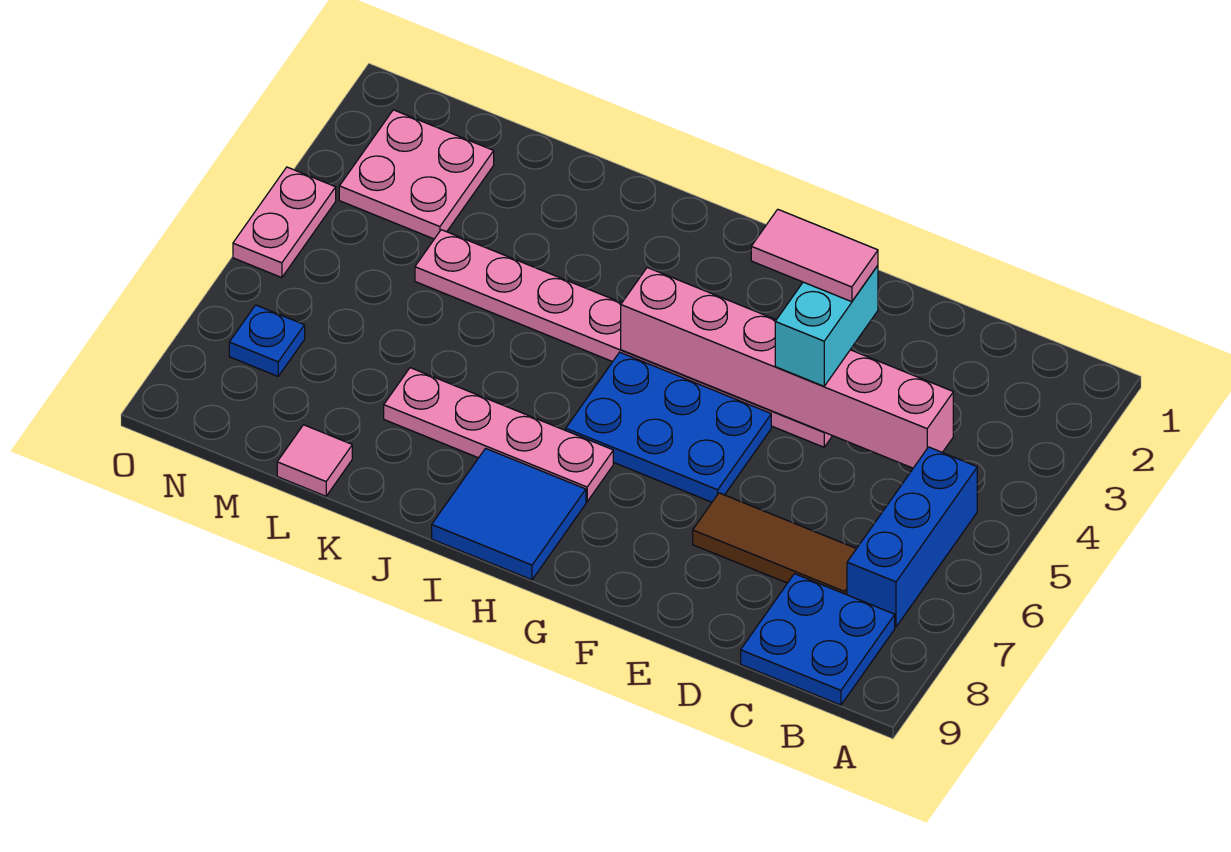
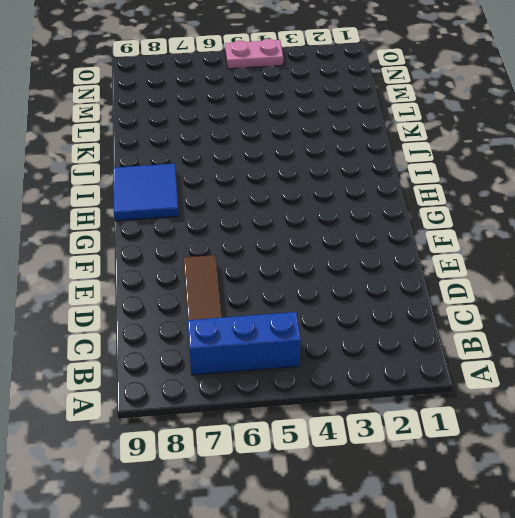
none -> blue plate B8:C9 level 1
none -> pink plate E4:L4 level 1
none -> blue plate F5:H6 level 1

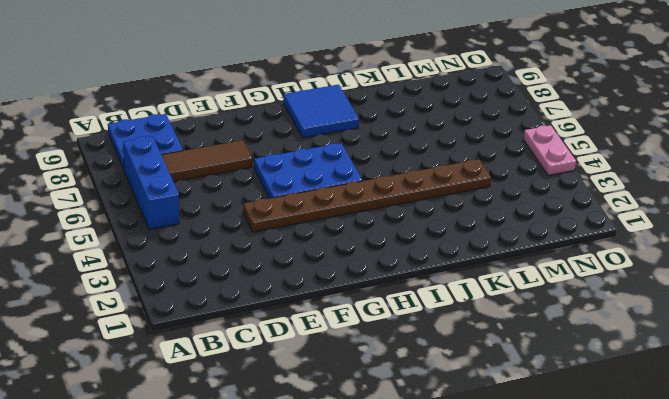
brown plate E4:L4 level 1 -> pink plate E4:L4 level 1
none -> pink plate H7:K7 level 1
none -> pink tile L9 level 1
none -> pink plate M2:N3 level 1

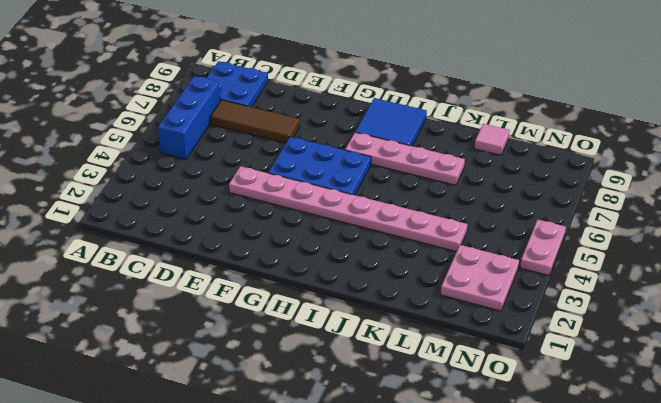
none -> blue plate N7 level 1
none -> pink brick C4:H4 level 2
none -> cyan brick E3:E4 level 3

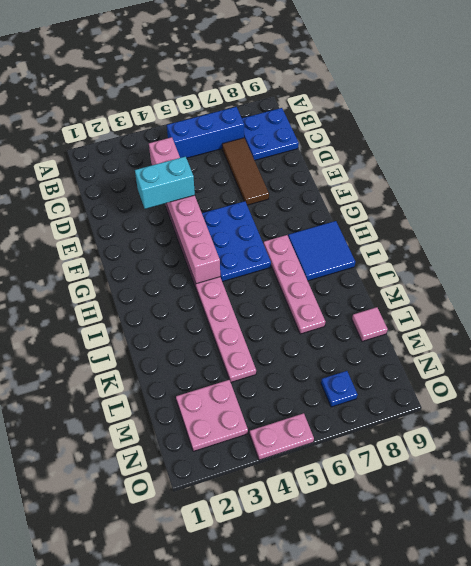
none -> pink tile E3:F3 level 4

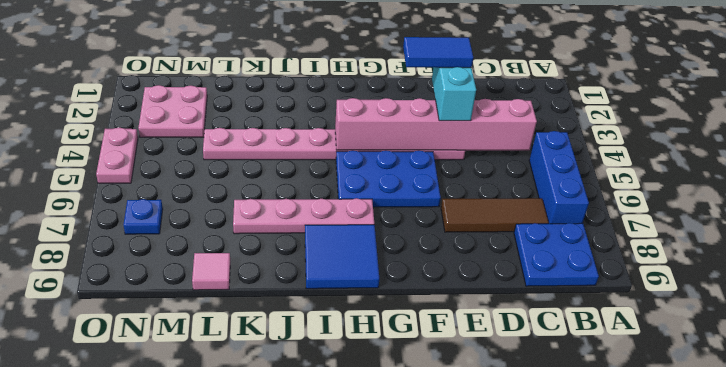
blue tile E3:F3 level 4 -> pink tile E3:F3 level 4

